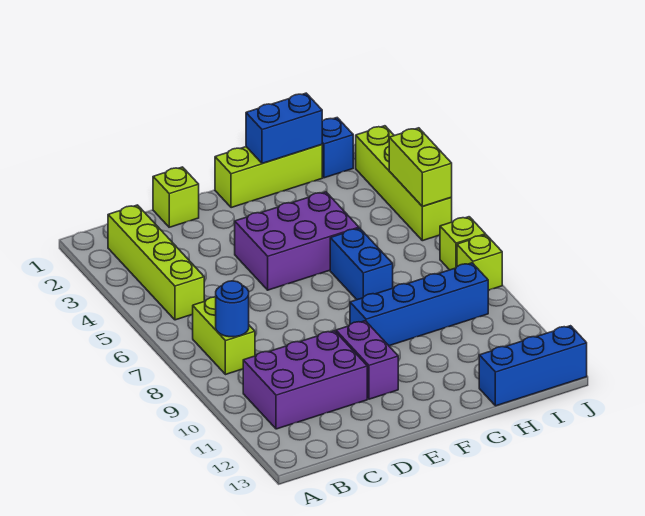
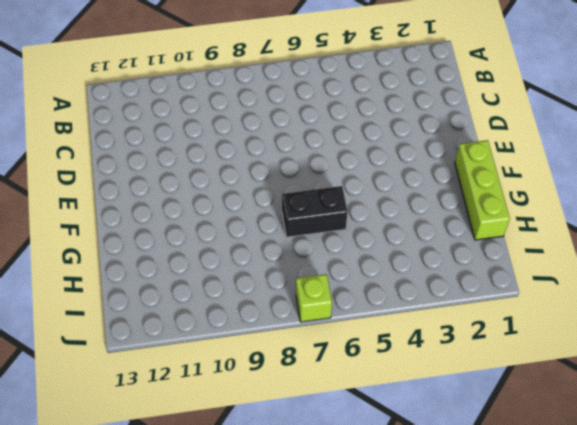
black brick G6:G7 level 1 -> blue brick G6:G7 level 1
none -> lime brick B2:B5 level 1
none -> lime brick B7:B8 level 1
none -> purple brick B10:D11 level 1

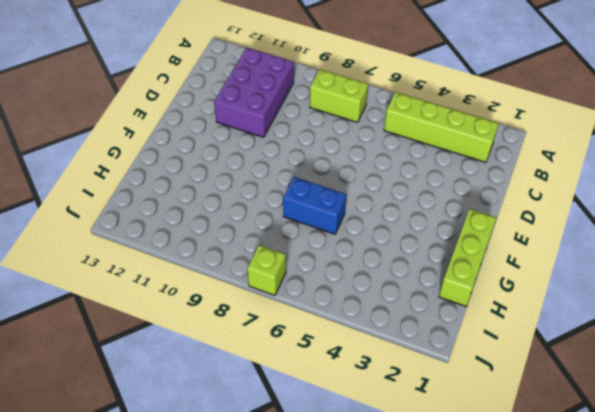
none -> lime brick D1 level 1
none -> purple brick E4:G5 level 1
none -> purple brick E10:E11 level 1

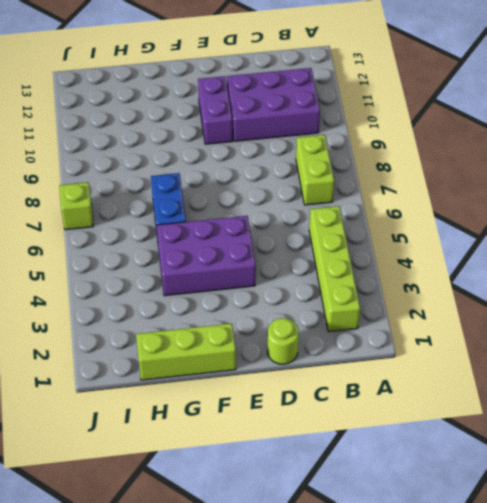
lime round brick D1 level 1 -> lime brick D1 level 1
none -> blue brick F9:I9 level 1
none -> blue brick H13:J13 level 1
none -> blue brick I1 level 1

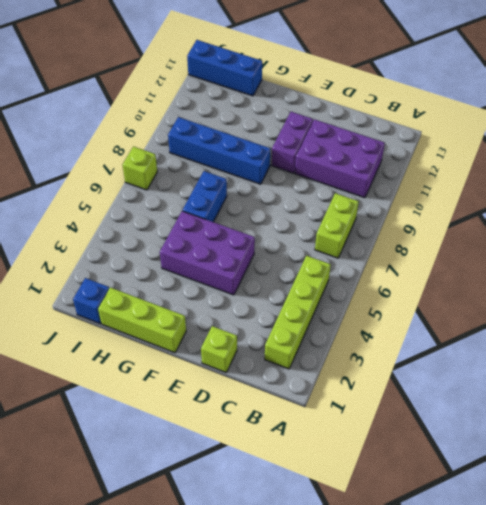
none -> lime brick J2:J5 level 1
none -> lime brick J8 level 1
none -> blue round brick B8 level 2

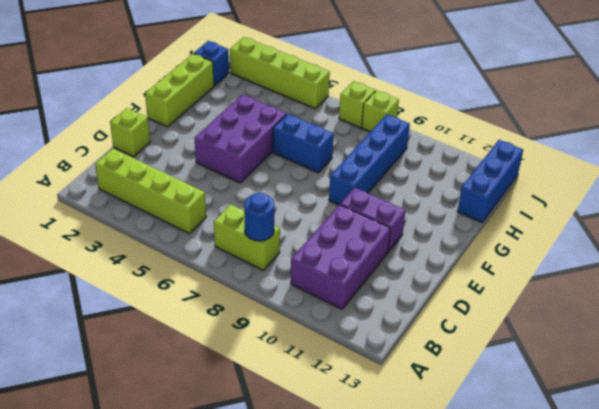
none -> blue brick G1:H1 level 2
none -> lime brick J4:J5 level 2

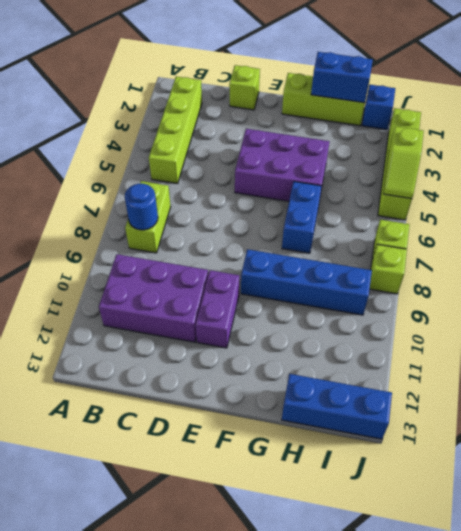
lime slope J4:J5 level 2 top 4 -> lime brick J4:J5 level 2

